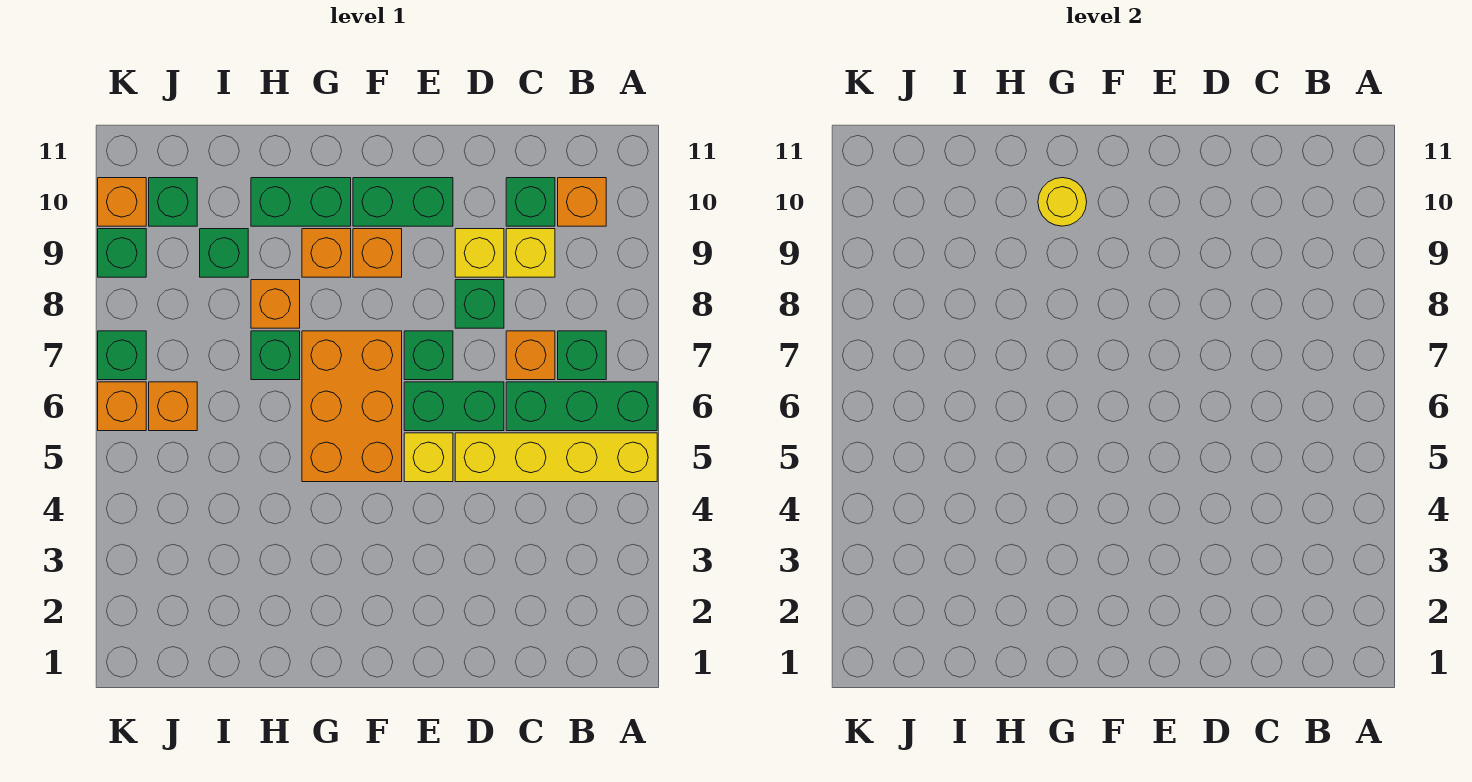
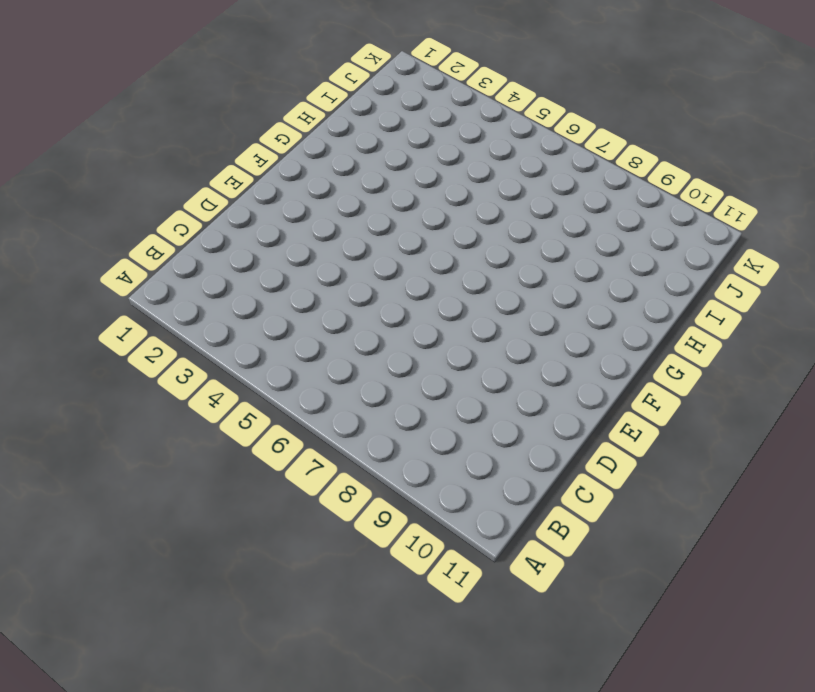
none -> yellow brick A5:D5 level 1
none -> green brick A6:C6 level 1
none -> green brick B7 level 1

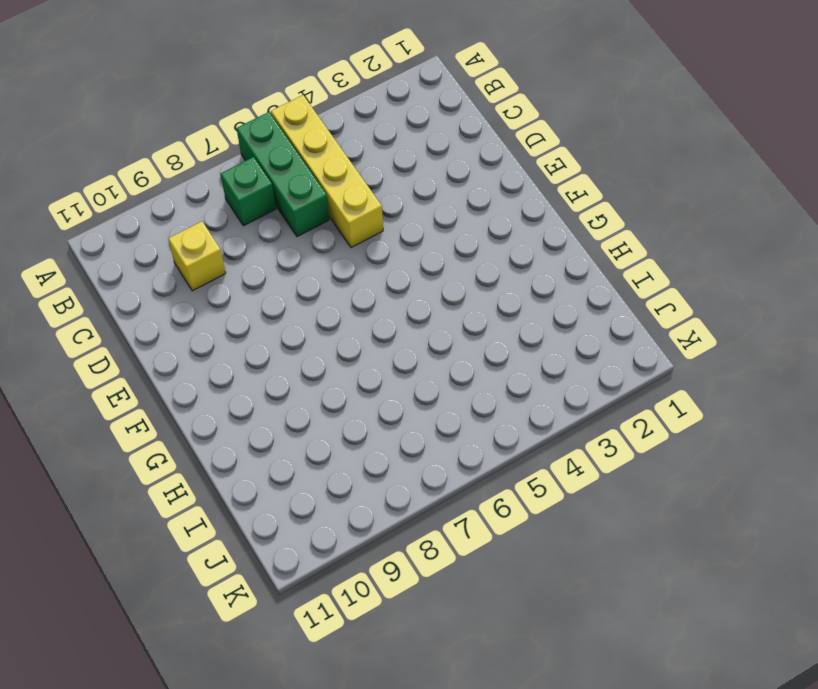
none -> orange brick B10 level 1
none -> orange brick C7 level 1
none -> green brick C10 level 1

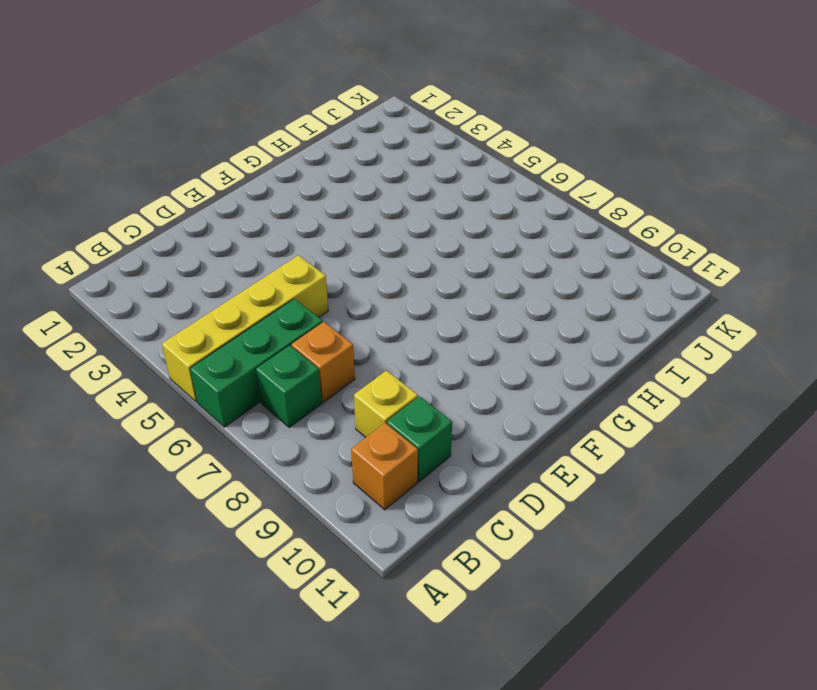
none -> green brick D6:E6 level 1
none -> green brick D8 level 1
none -> yellow brick D9 level 1

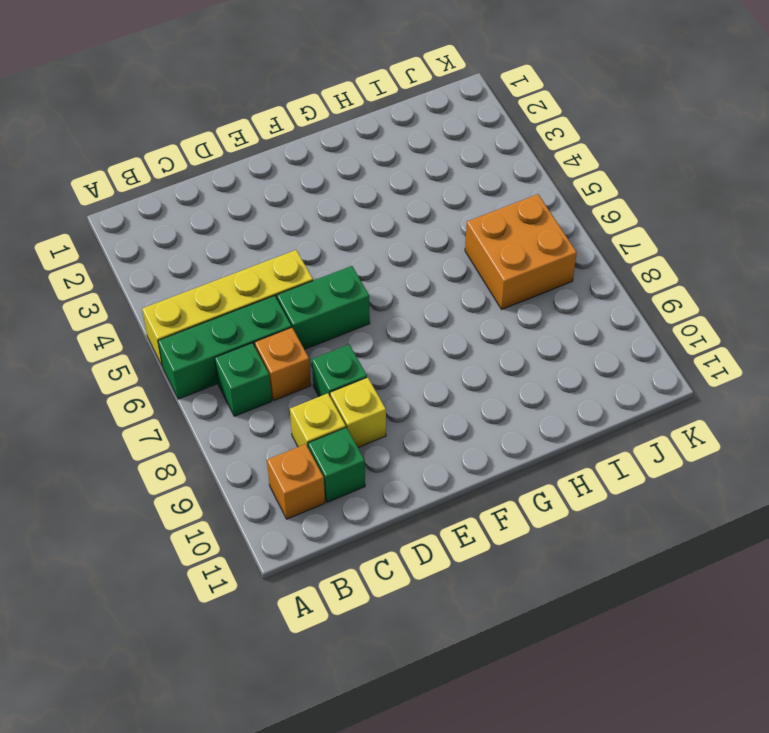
orange brick I6:J7 level 1 -> orange brick J6 level 1
none -> yellow brick E5 level 1
none -> green brick E7 level 1
none -> green brick E10:F10 level 1

